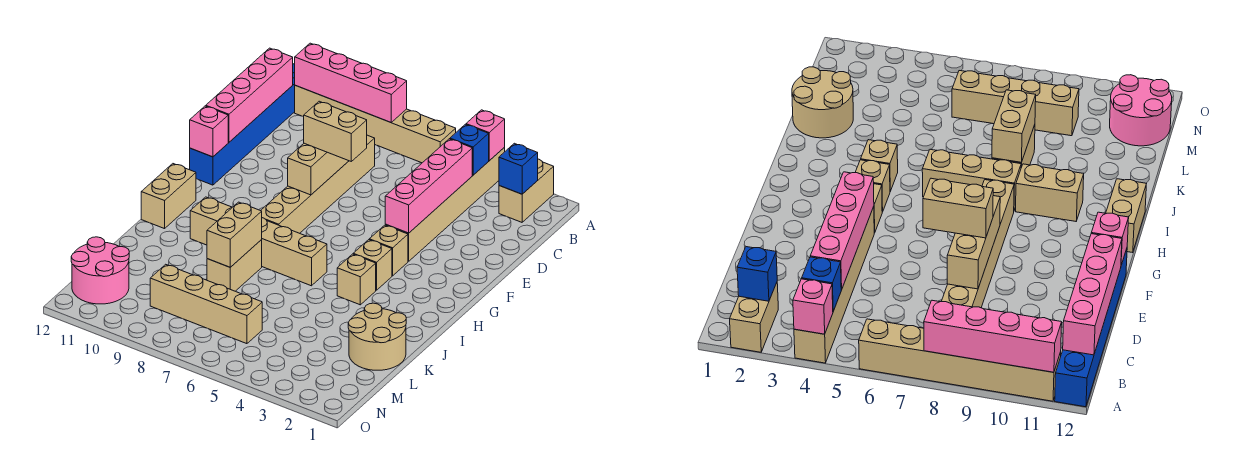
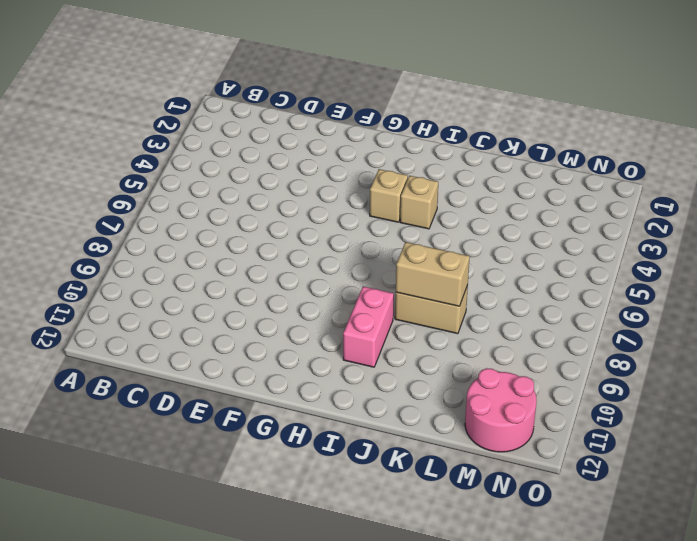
pink brick I9:I10 level 1 -> tan brick I9:I10 level 1
none -> tan brick A2:B2 level 1
none -> tan brick A4:F4 level 1
none -> tan brick A6:A11 level 1

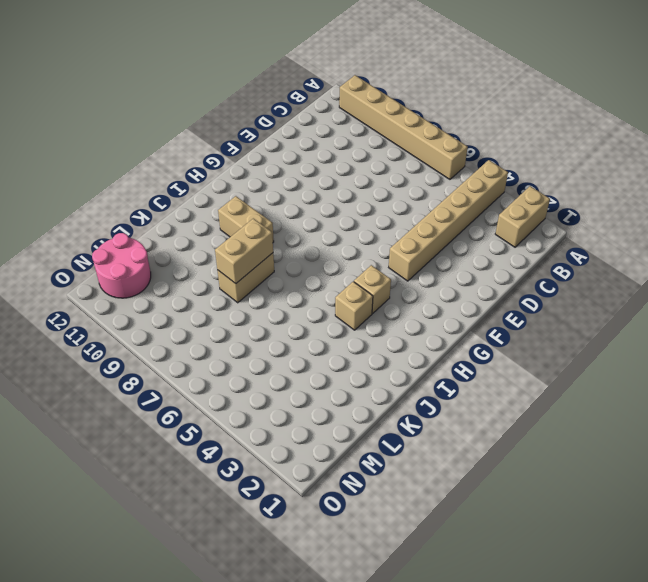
none -> blue brick A12:F12 level 1
none -> tan brick C8:H8 level 1
none -> tan brick G4 level 1

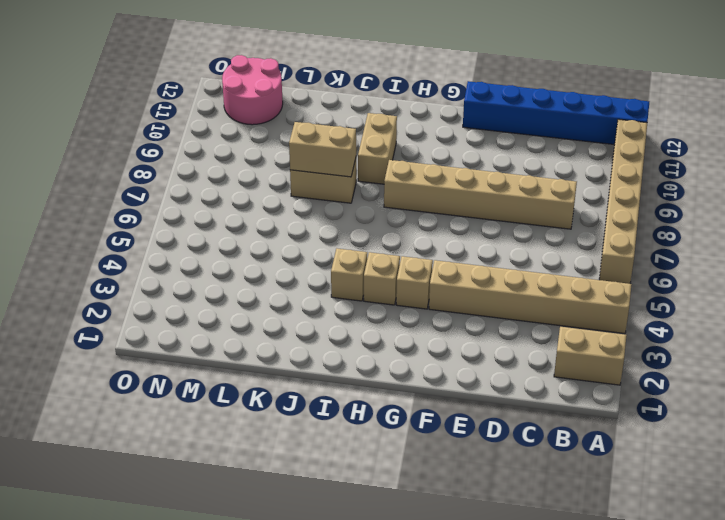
none -> tan brick H12:I12 level 1
none -> tan brick I6:I8 level 1
none -> tan round brick K1:L2 level 1

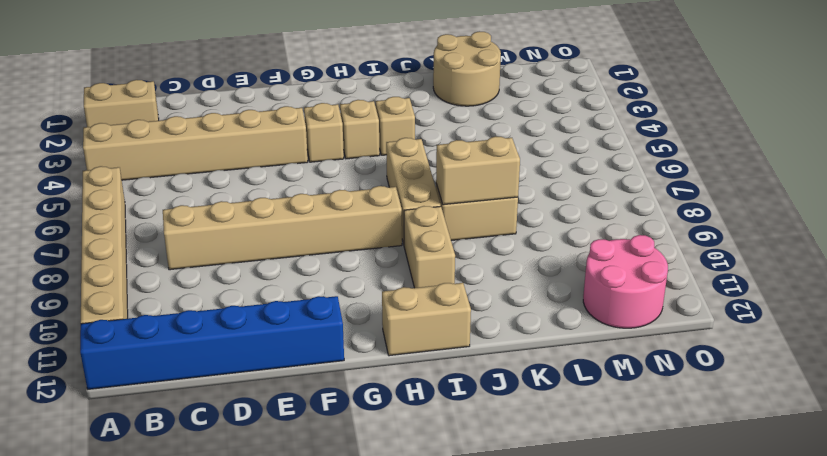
none -> tan brick M6:M9 level 1
none -> pink brick A4 level 2
none -> pink brick A8:A11 level 2

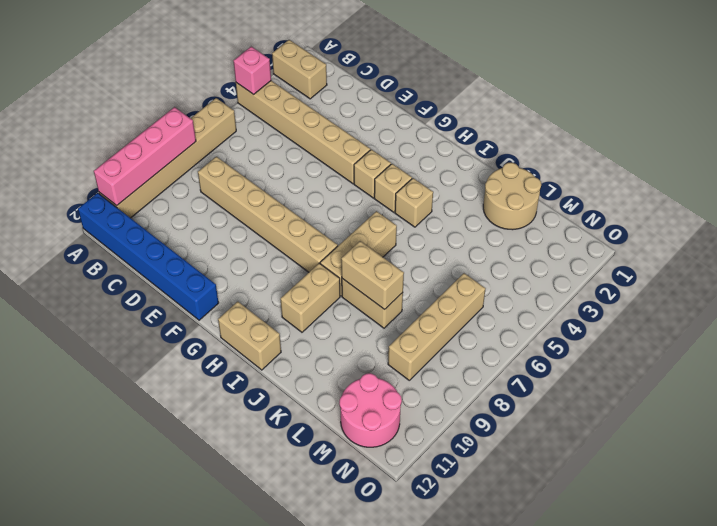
none -> blue brick B2 level 2
none -> blue brick B4 level 2
none -> pink brick B12:E12 level 2

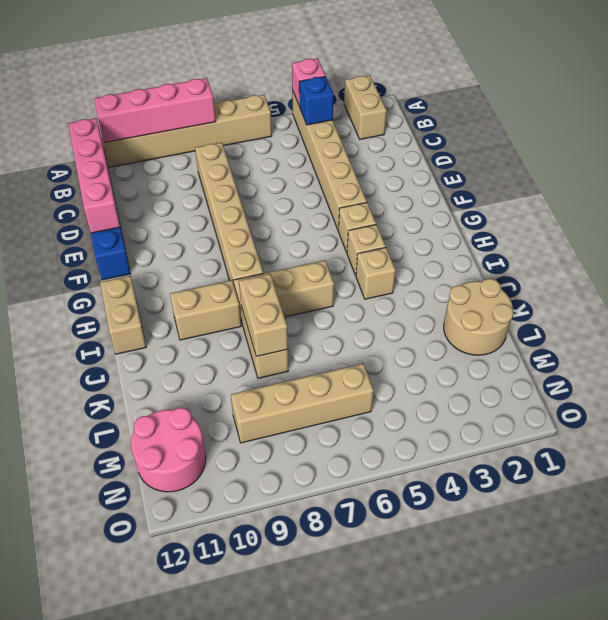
none -> blue brick B2 level 2
none -> pink brick C4:F4 level 2
none -> tan brick D8:F8 level 2

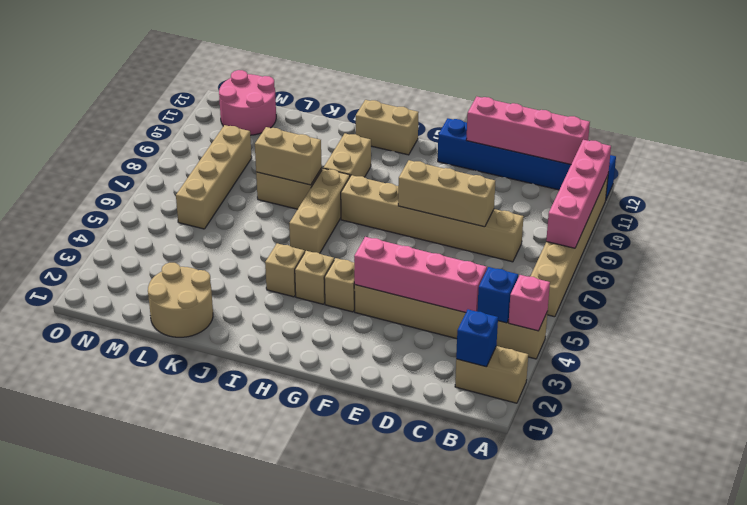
none -> pink brick F12 level 2
none -> tan brick E7:E8 level 3

